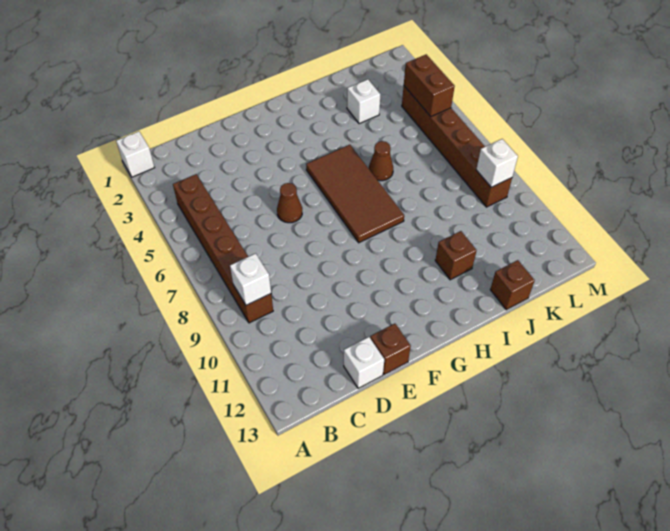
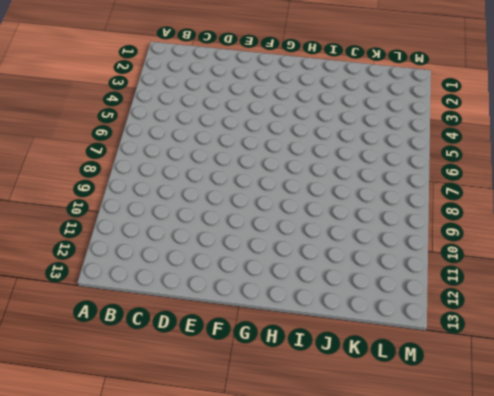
none -> white brick A1 level 1
none -> brown brick B4:B9 level 1
none -> white brick D13 level 1

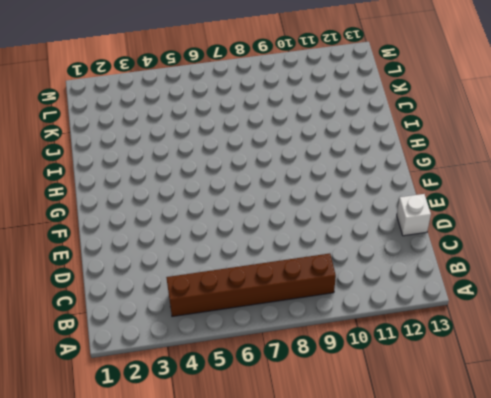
none -> white brick A1 level 1
none -> brown cone E6 level 1
none -> brown brick E13 level 1

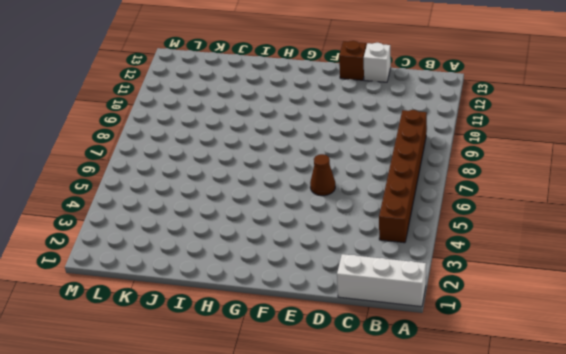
white brick A1:C1 level 1 -> white brick A1 level 1
none -> brown tile G5:H8 level 1
none -> brown cone I6 level 1
none -> brown brick I11 level 1

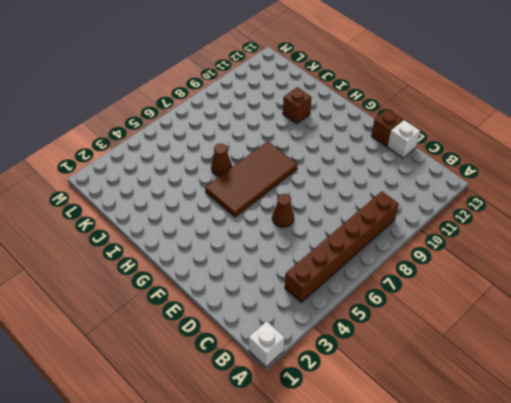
none -> white brick J3 level 1
none -> brown brick J13 level 1
none -> brown brick L4:L9 level 1

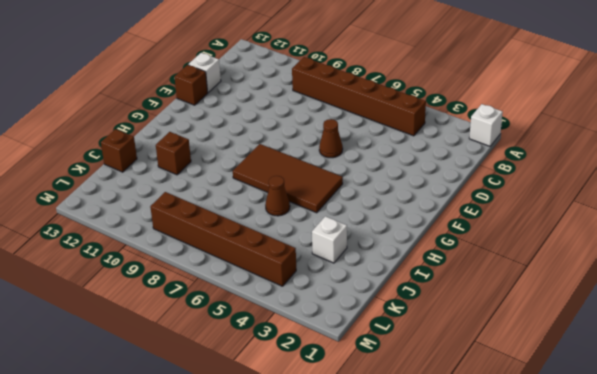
none -> white brick B9 level 2
none -> brown brick L4:L5 level 2
none -> white brick L9 level 2

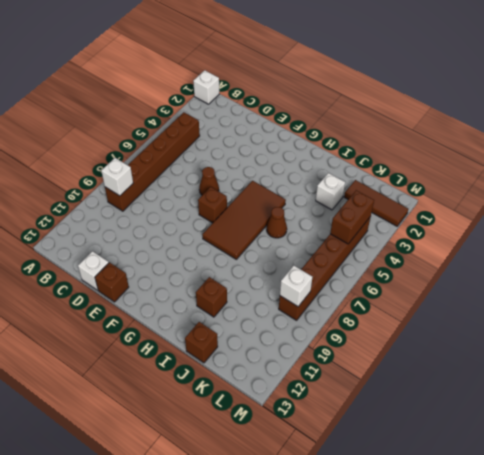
brown brick F7 level 1 -> none
brown tile K2:M2 level 1 -> none

